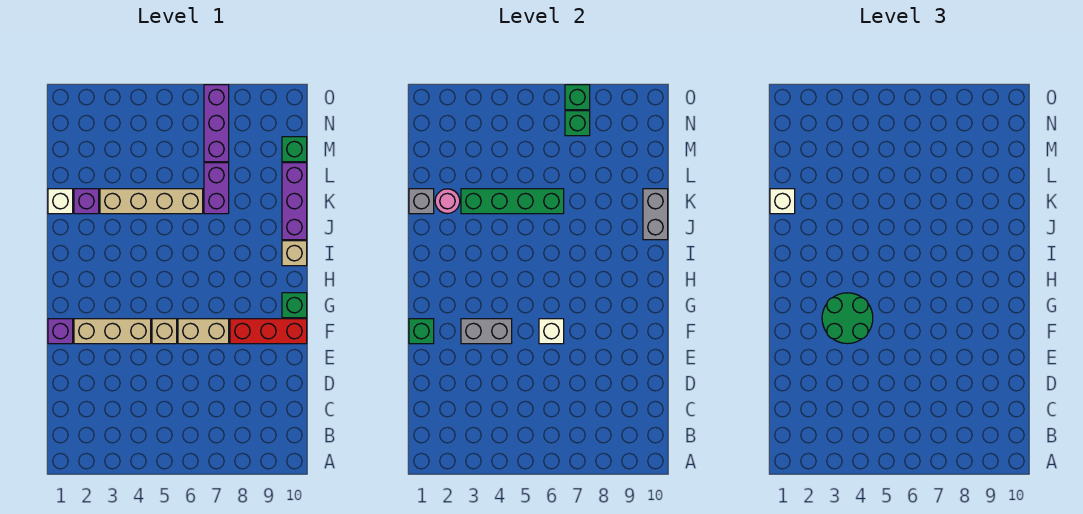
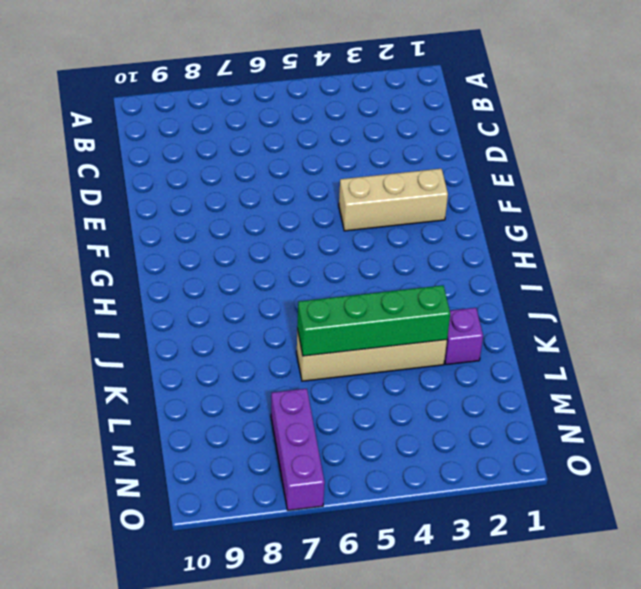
none -> purple brick F1 level 1
none -> tan brick F5 level 1
none -> tan brick F6:F7 level 1

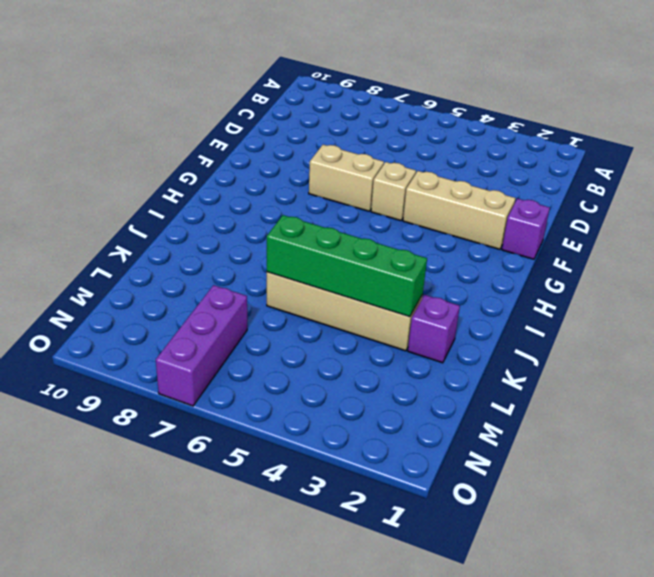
none -> red brick F8:F10 level 1
none -> green brick G10 level 1
none -> tan brick I10 level 1

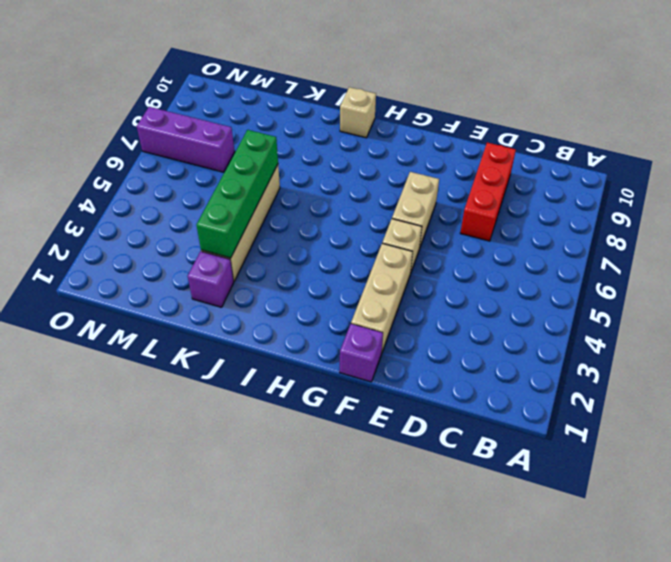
red brick D7:D9 level 1 -> red brick F8:F10 level 1
none -> green brick G10 level 1
none -> purple brick J10:L10 level 1
none -> white brick K1 level 1

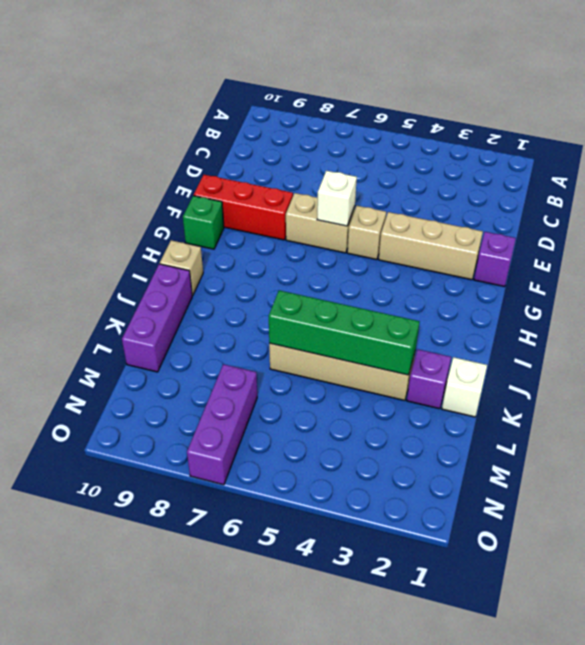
none -> purple brick K7:L7 level 1
none -> green brick M10 level 1
none -> green brick F1 level 2

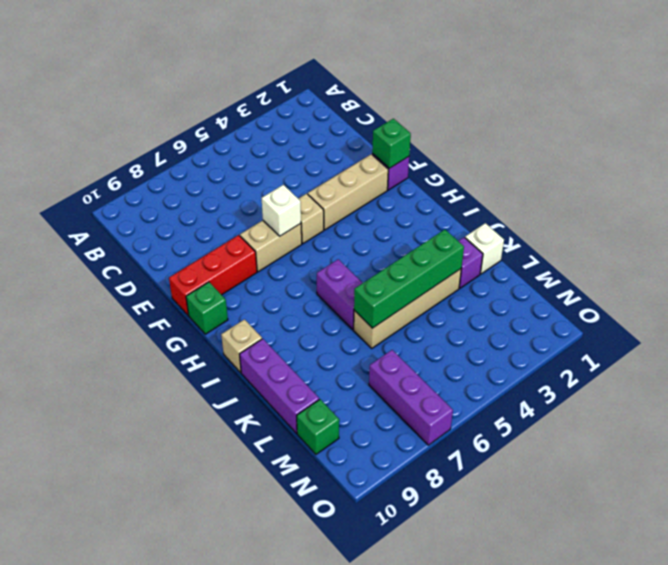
purple brick I6:J6 level 1 -> purple brick K7:L7 level 1
none -> grey brick F3:F4 level 2
none -> grey brick J10:K10 level 2
none -> grey brick K1 level 2

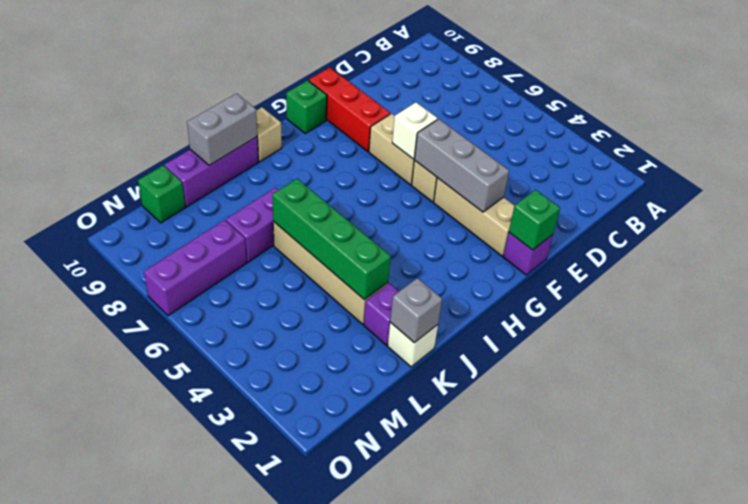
grey brick F3:F5 level 2 -> grey brick F3:F4 level 2
none -> pink round brick K2 level 2
none -> green brick N7 level 2
none -> green brick O7 level 2

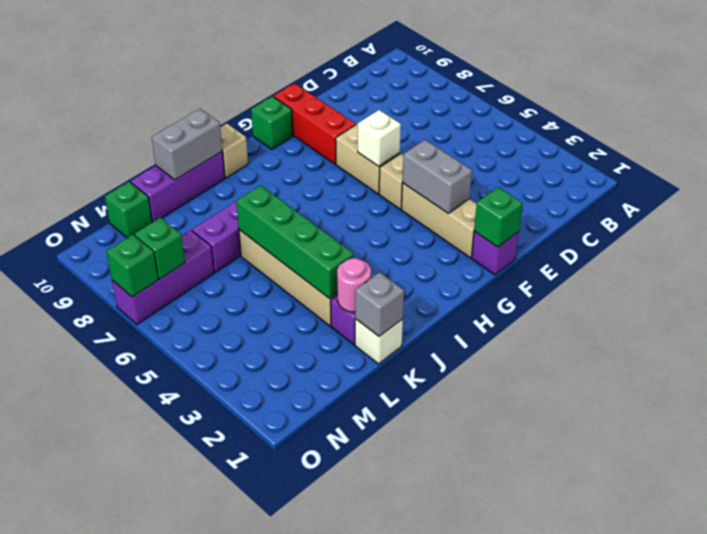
none -> green round brick F3:G4 level 3
none -> white brick K1 level 3

